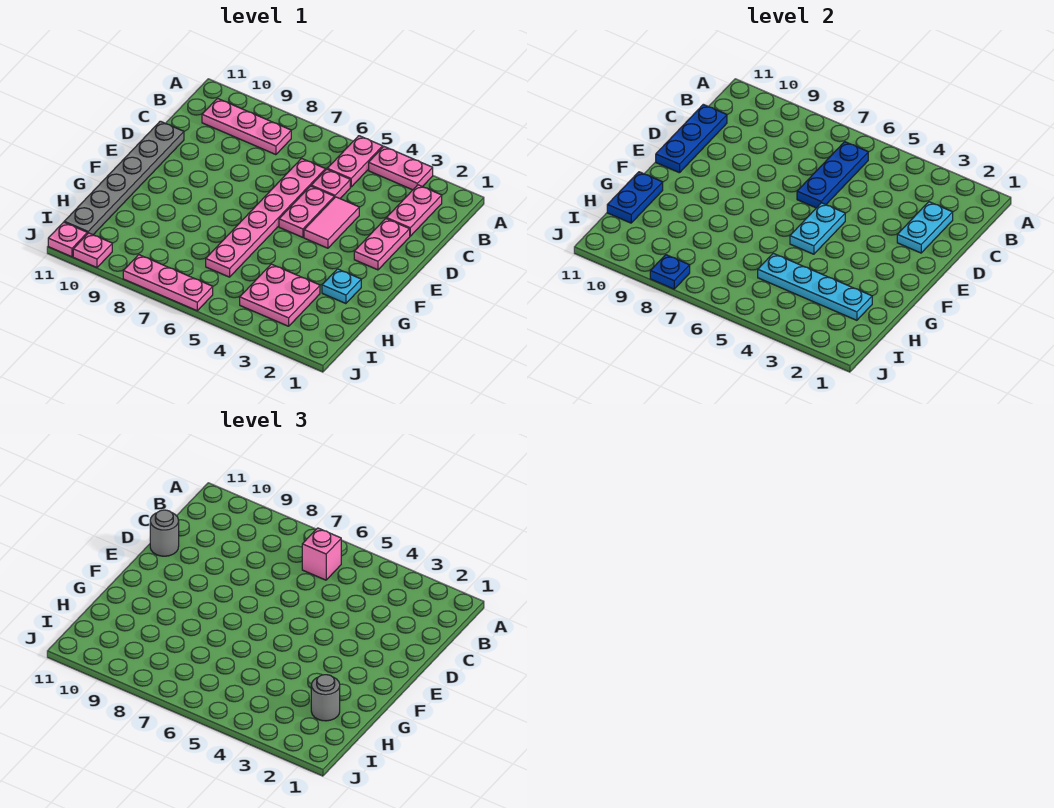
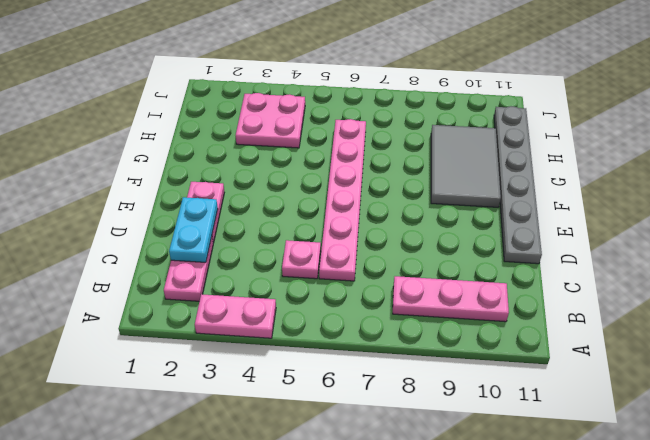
grey tile F9:H10 level 1 -> none
none -> pink plate A5:B5 level 1
none -> pink tile D4:E4 level 1
none -> pink plate D5:E5 level 1

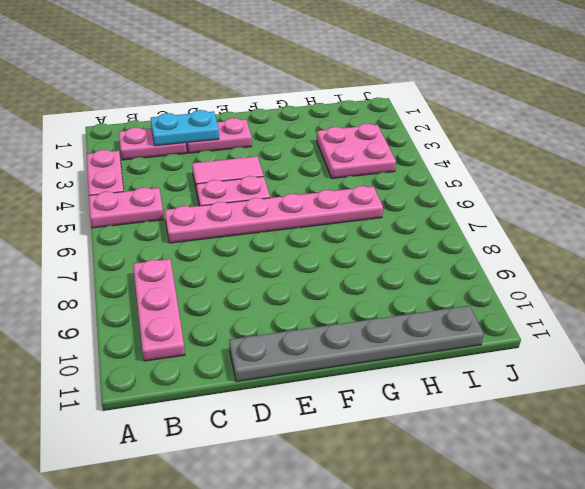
none -> pink plate C5 level 1
none -> cyan plate G2 level 1
none -> pink plate J6:J8 level 1

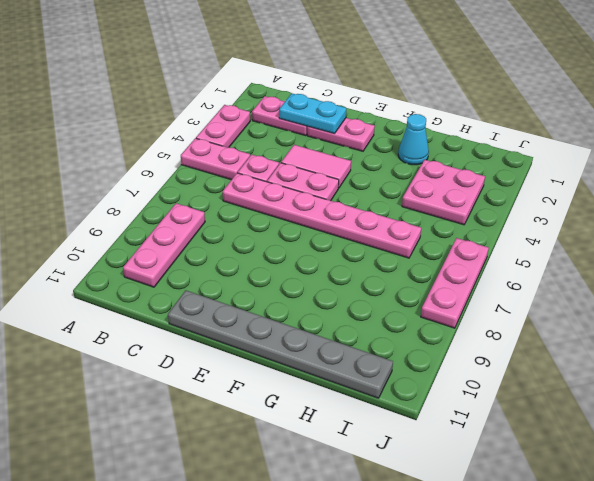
cyan cone G2 level 1 -> cyan plate G2 level 1
none -> pink plate J10 level 1
none -> pink plate J11 level 1
none -> blue plate B6:D6 level 2

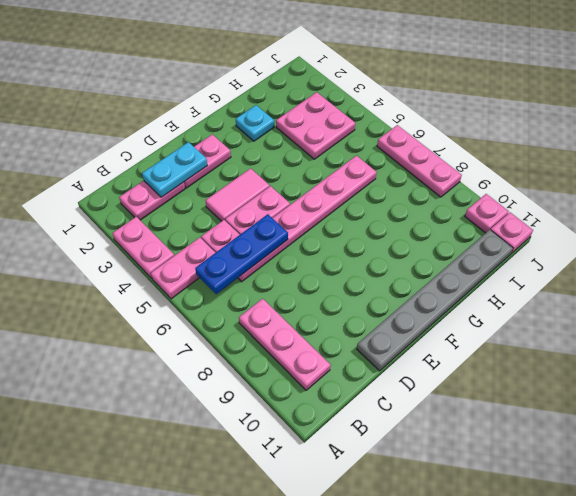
none -> blue plate C11:E11 level 2
none -> cyan plate E5:F5 level 2
none -> blue plate G11:H11 level 2

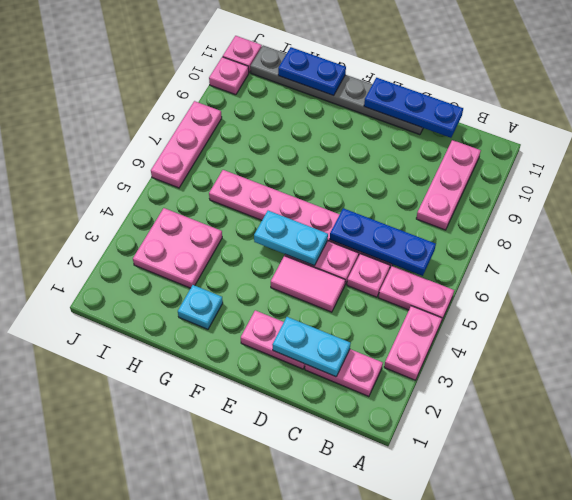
none -> cyan plate H2:H5 level 2
none -> blue plate J8 level 2
none -> pink brick B6 level 3

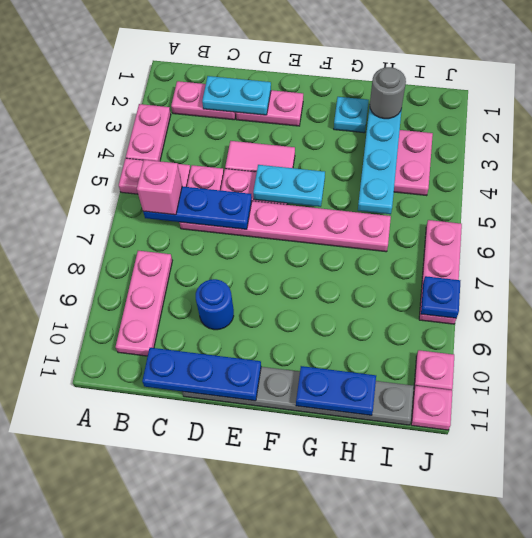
blue round brick D9 level 1 -> none
none -> grey round brick D11 level 3

